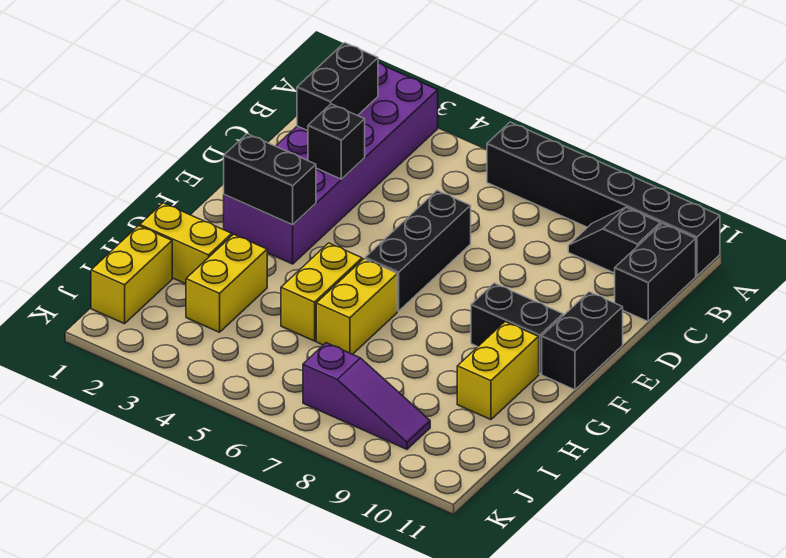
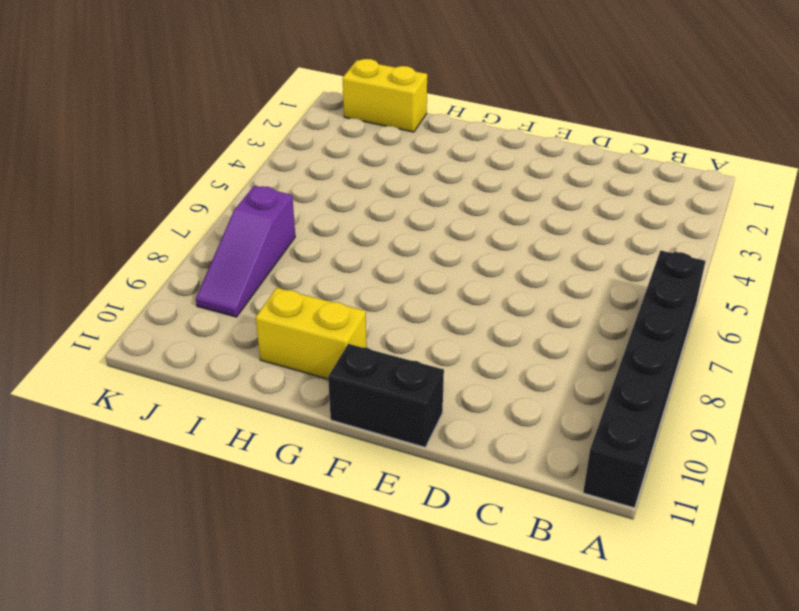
none -> purple brick A2:F3 level 1
none -> black slope B9:B10 level 1 top 10
none -> black brick B11:C11 level 1

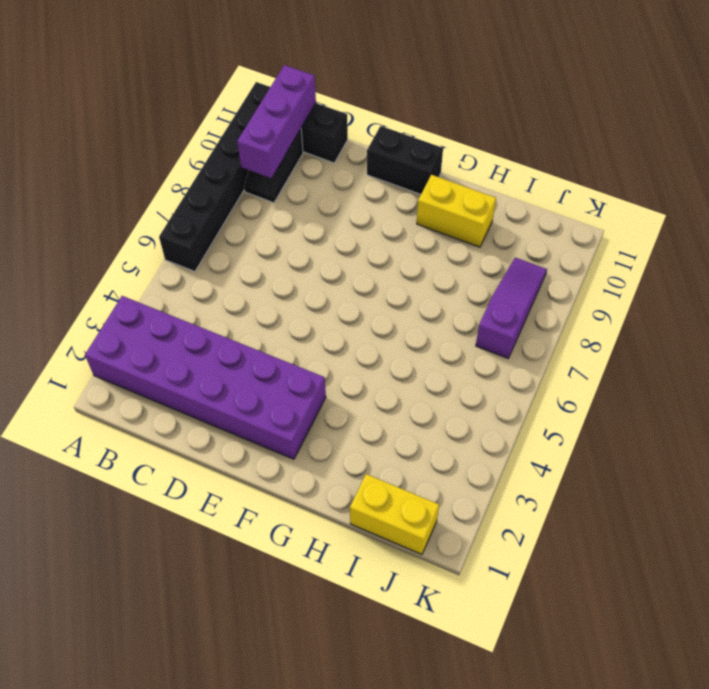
purple brick B9:B11 level 2 -> none
none -> black brick D6:F6 level 1
none -> black brick F9:F10 level 1
none -> yellow brick G5:H5 level 1

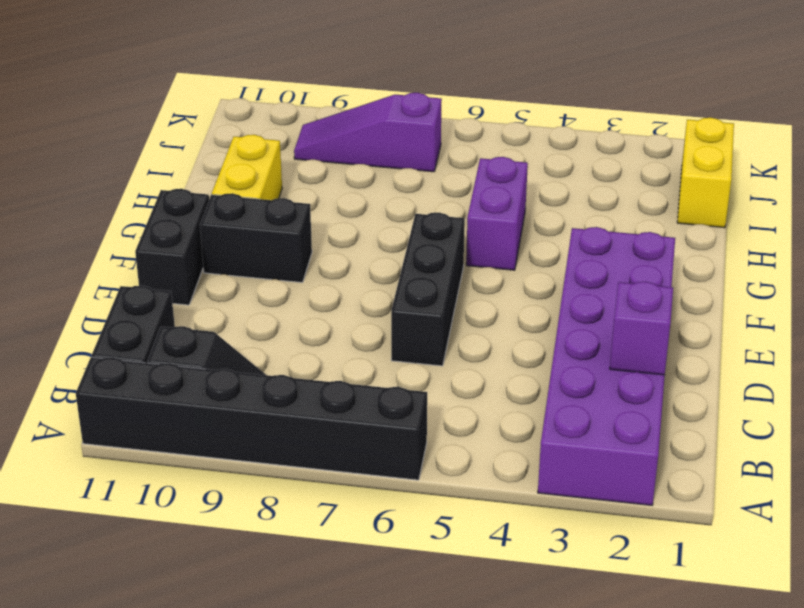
purple brick C2 level 2 -> black brick B2:C2 level 2
purple brick G5:H5 level 1 -> yellow brick G5:H5 level 1
none -> yellow brick G6:H6 level 1
none -> yellow brick H1:H2 level 1
none -> yellow brick H3:I3 level 1

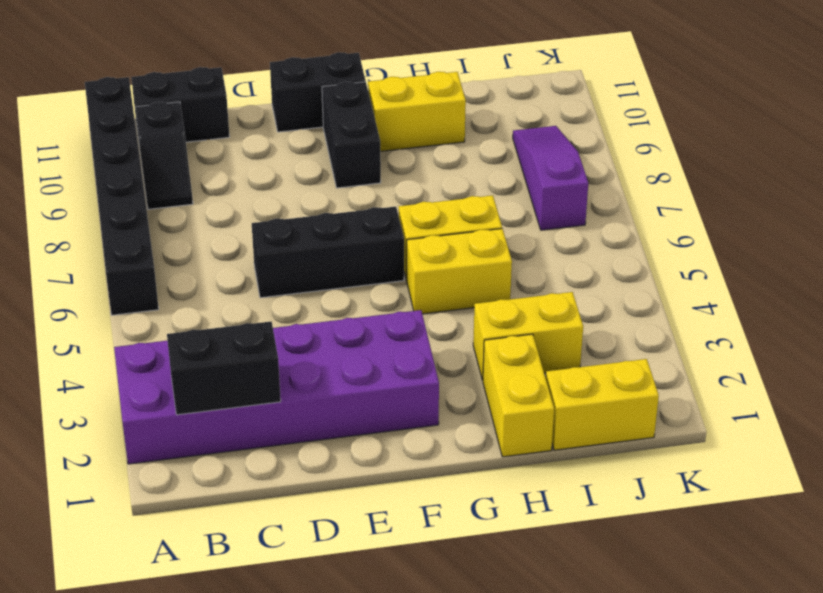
none -> black brick D3 level 2
none -> black brick F2:F3 level 2

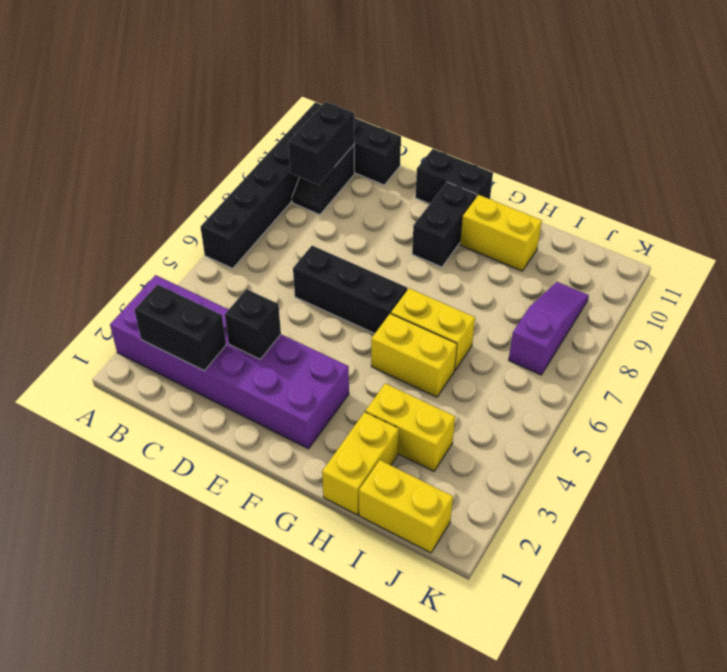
black brick B9:B10 level 2 -> black brick F2:F3 level 2

